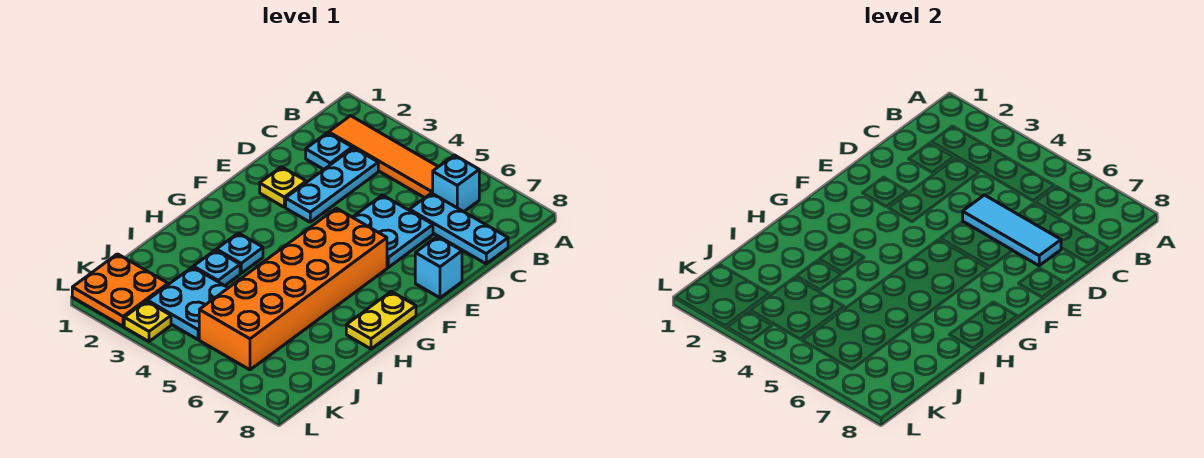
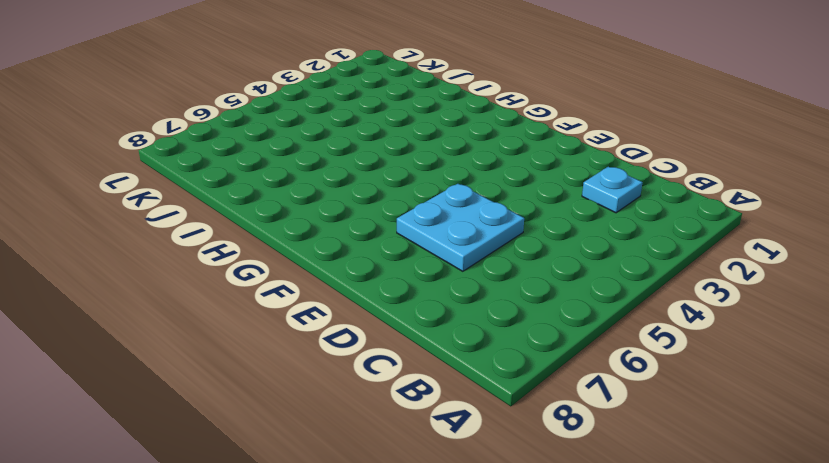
none -> orange tile B2:B5 level 1
none -> cyan brick B6 level 1
none -> cyan plate C3:E3 level 1

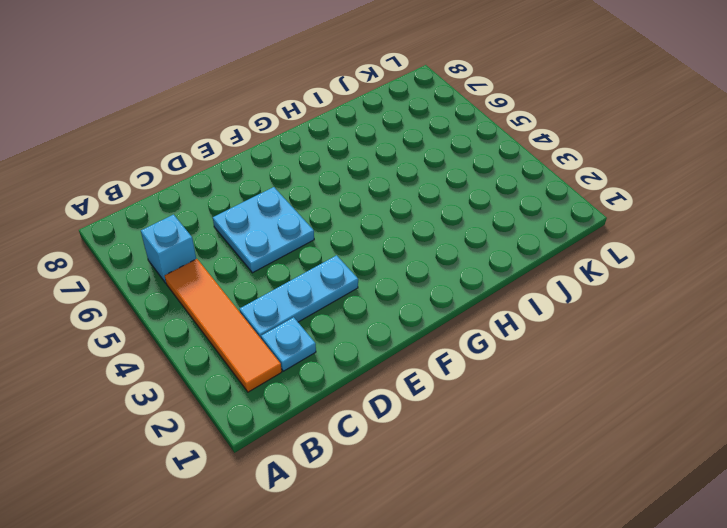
none -> cyan plate C6:C8 level 1
none -> yellow plate E2 level 1
none -> cyan brick E8 level 1

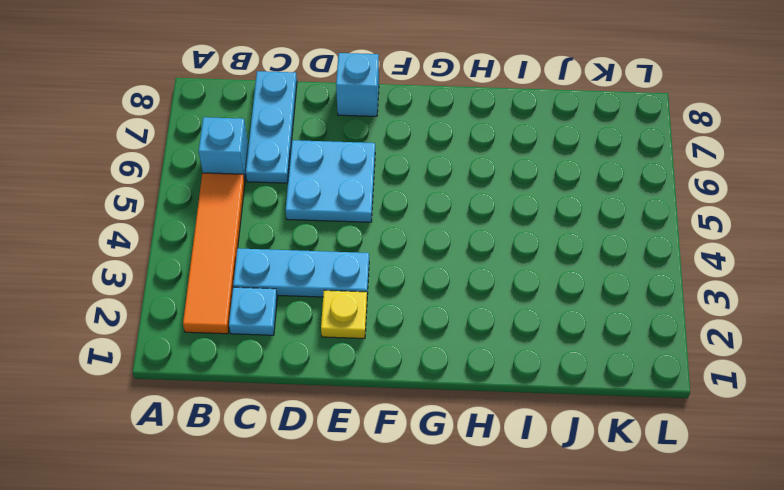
none -> orange brick F5:K6 level 1
none -> yellow plate G8:H8 level 1
none -> cyan plate H3 level 1

